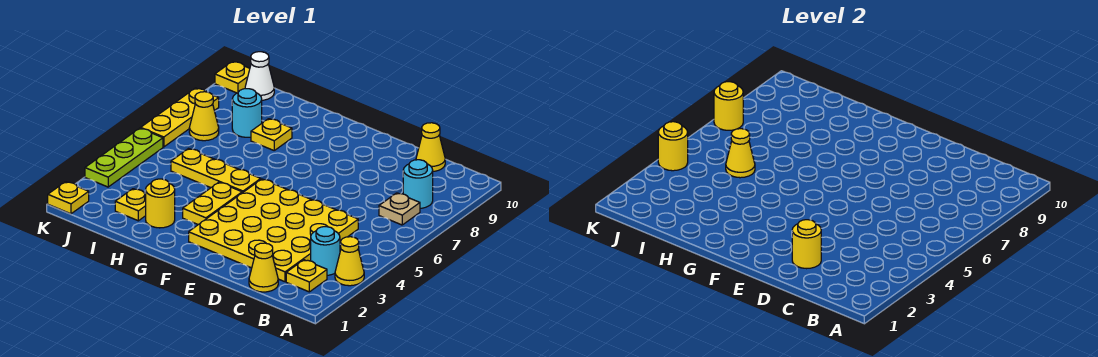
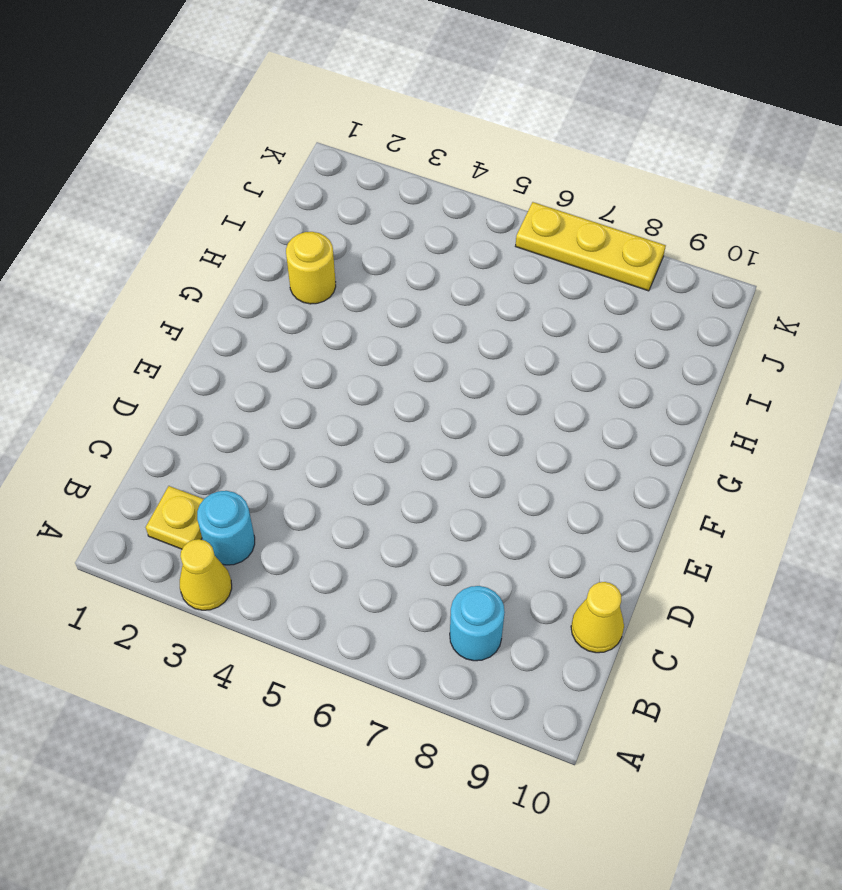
none -> tan plate B7 level 1
none -> yellow cone C1 level 1
none -> yellow plate C2:F5 level 1

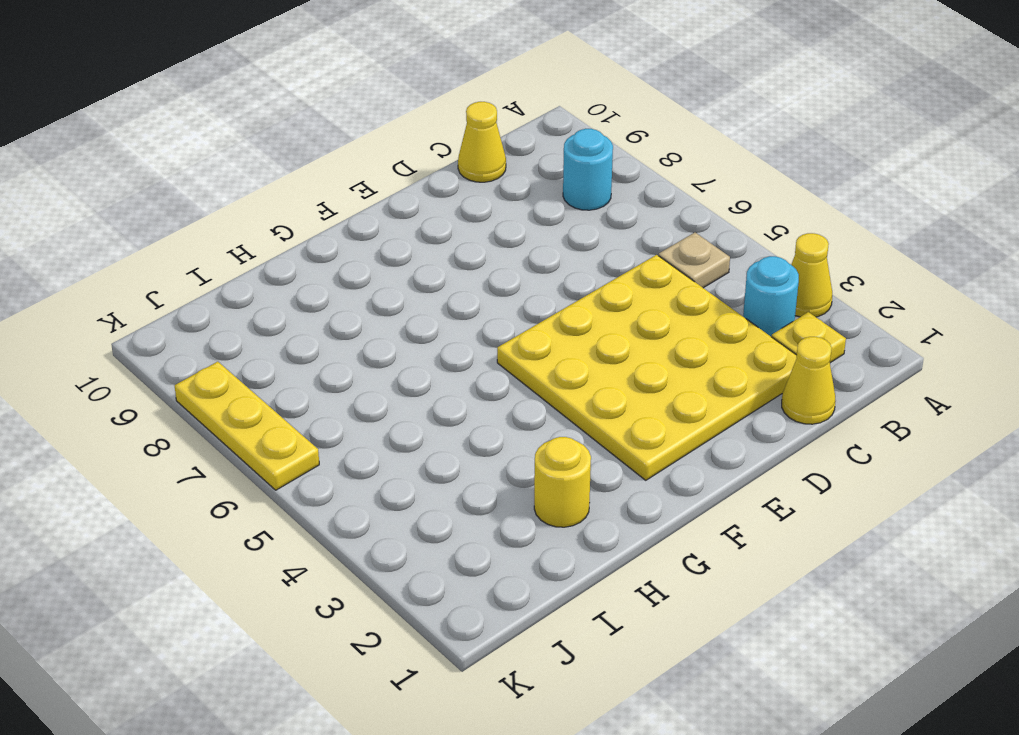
tan plate B5 level 1 -> tan plate B7 level 1
none -> yellow plate G3:G4 level 1
none -> yellow plate G5:I5 level 1
none -> yellow plate H8 level 1

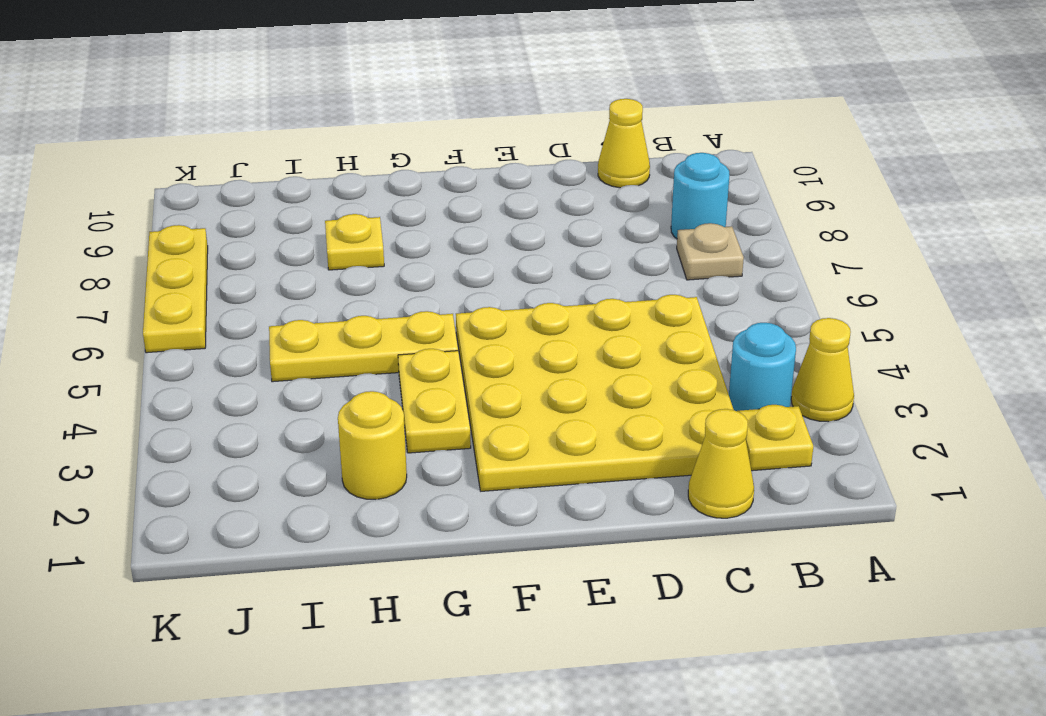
none -> yellow plate I2 level 1
none -> cyan round brick I8 level 1
none -> yellow cone J7 level 1

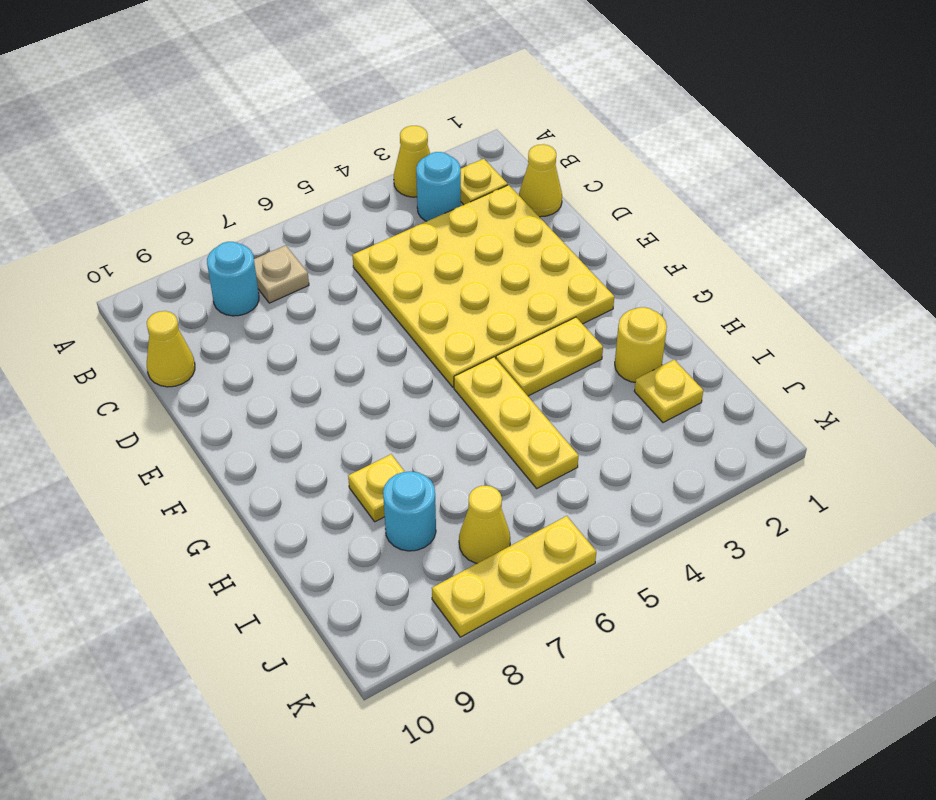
none -> white cone J10 level 1
none -> yellow plate K1 level 1
none -> lime plate K3:K5 level 1

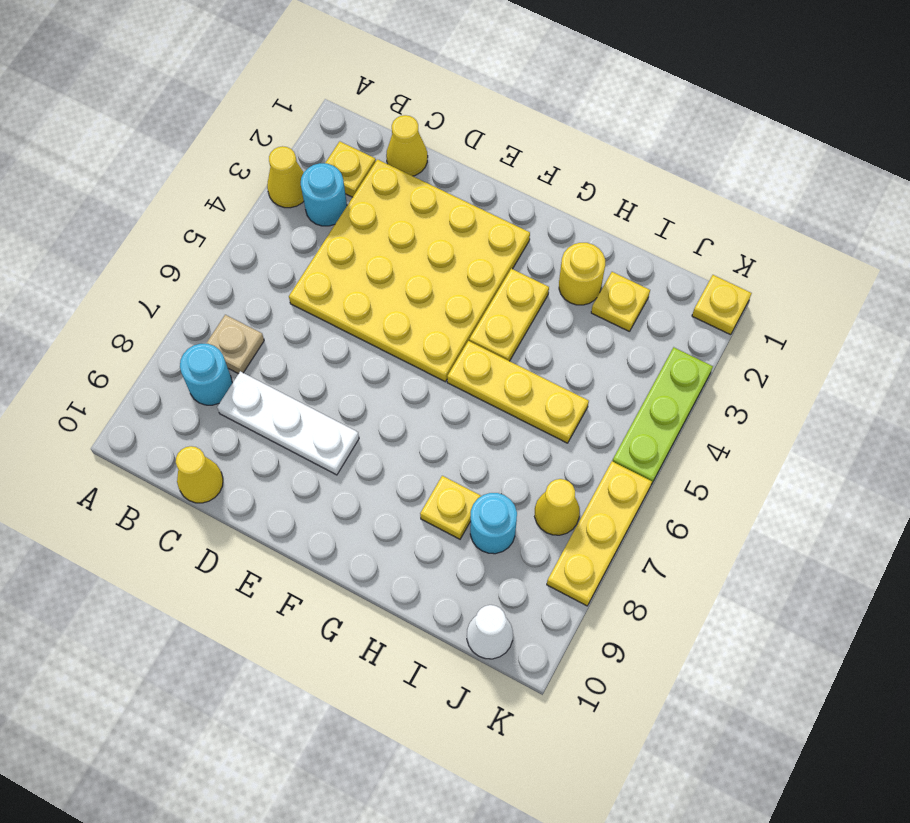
white plate C8:E8 level 1 -> none
none -> yellow plate K10 level 1
none -> yellow round brick D2 level 2
none -> yellow cone I5 level 2

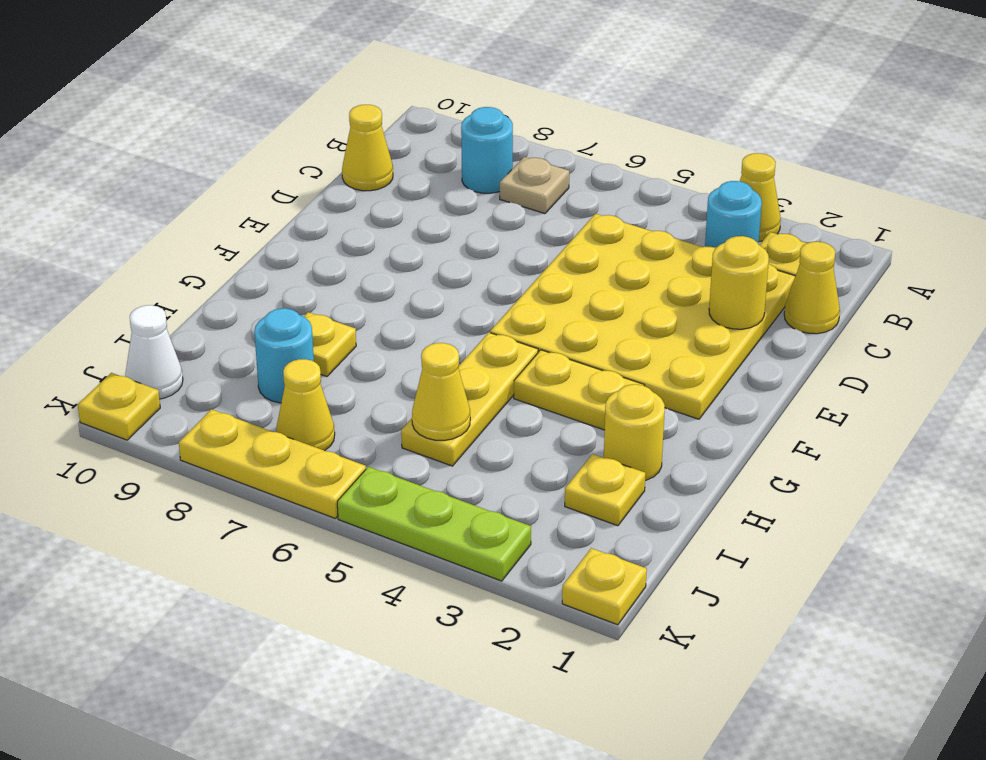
none -> yellow round brick K4 level 2
none -> yellow round brick K7 level 2

